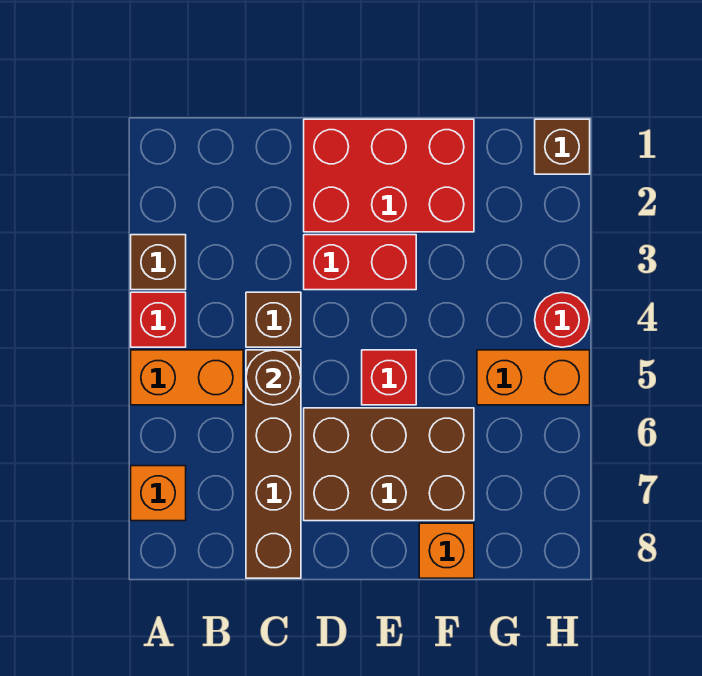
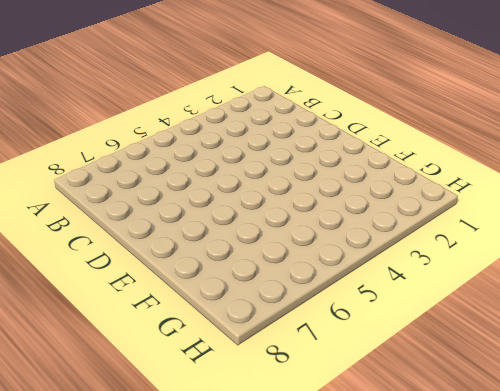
none -> brown brick A3 level 1
none -> red brick A4 level 1
none -> orange brick A5:B5 level 1

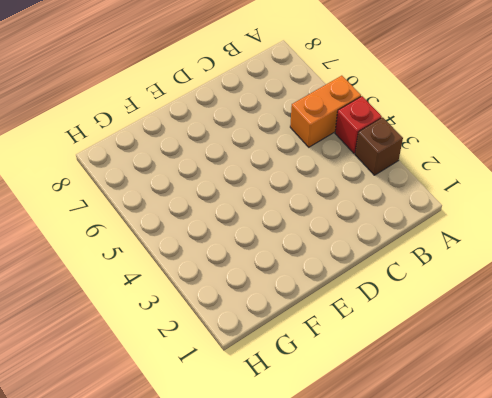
none -> orange brick A7 level 1
none -> brown brick C4 level 1
none -> brown brick C5:C8 level 1

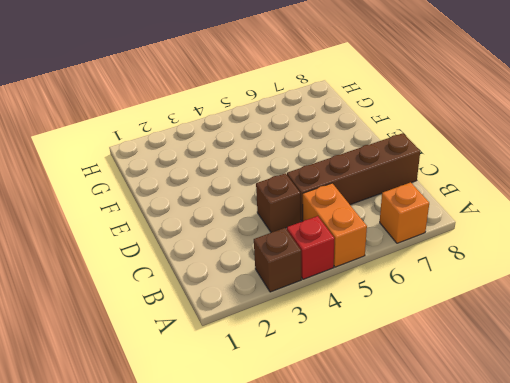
none -> red brick D1:F2 level 1
none -> red brick D3:E3 level 1
none -> brown brick D6:F7 level 1

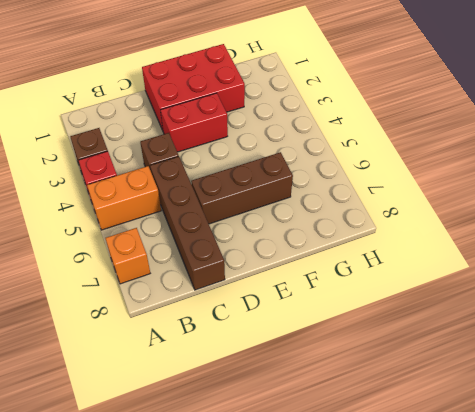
brown brick D6:F6 level 1 -> brown brick D6:F7 level 1
none -> red brick E5 level 1
none -> orange brick F8 level 1
none -> orange brick G5:H5 level 1

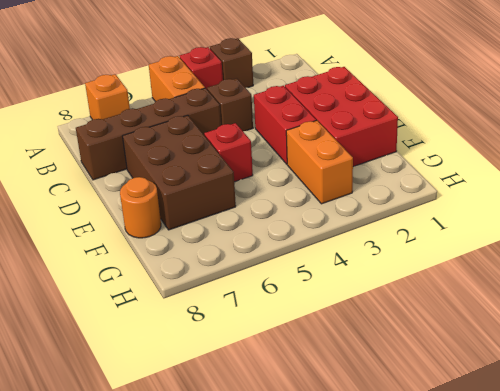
orange brick F3:G3 level 1 -> orange brick G5:H5 level 1
orange round brick F8 level 1 -> orange brick F8 level 1
none -> brown brick H1 level 1
none -> red round brick H4 level 1
none -> brown round brick C5 level 2

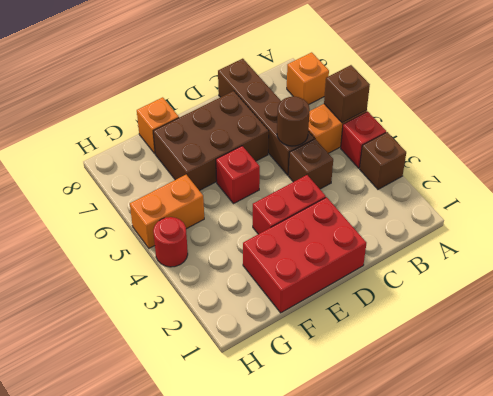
brown brick A5 level 2 -> brown brick H1 level 1

